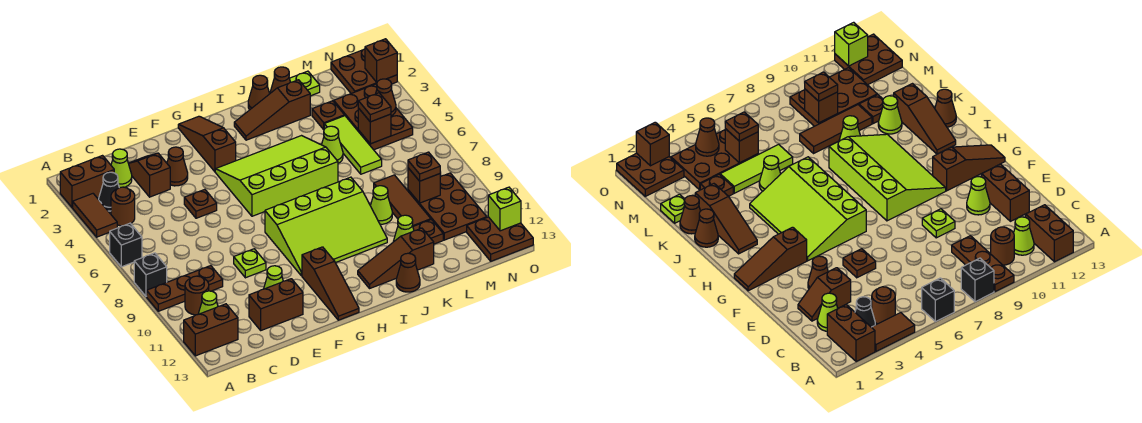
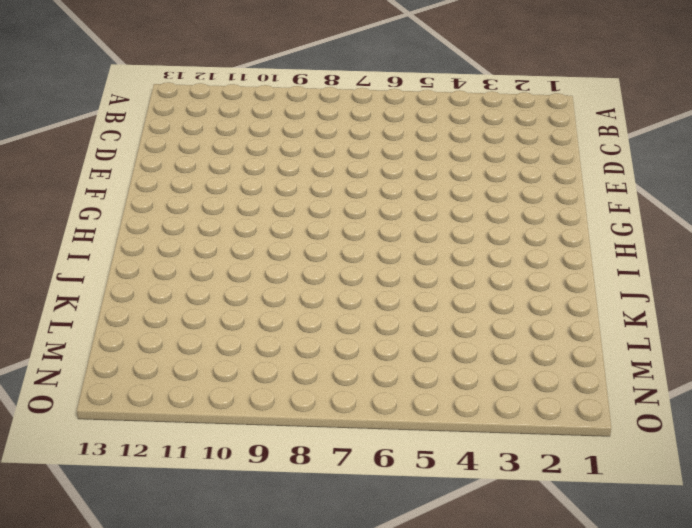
none -> brown brick A2:B2 level 1
none -> brown tile A3:A4 level 1
none -> black brick A6 level 1
none -> black brick A8 level 1

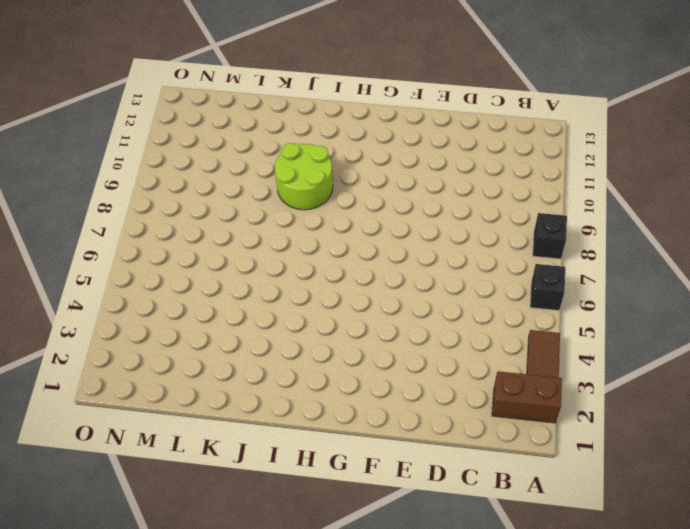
lime round brick I9:J10 level 1 -> lime slope G8:J10 level 1 top 8
none -> brown plate A9:C9 level 1
none -> brown brick A12:B12 level 1
none -> black cone B3 level 1
none -> brown round brick B4 level 1

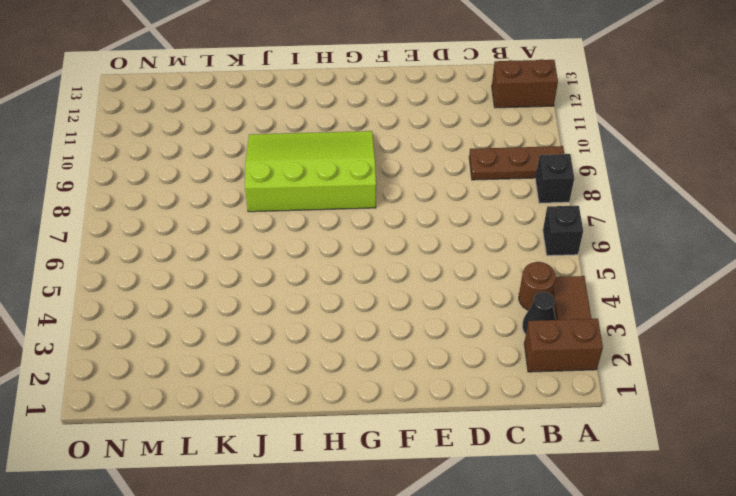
none -> brown round brick B10 level 1
none -> lime cone B11 level 1
none -> lime cone C2 level 1
none -> brown slope D2:D3 level 1 top 3

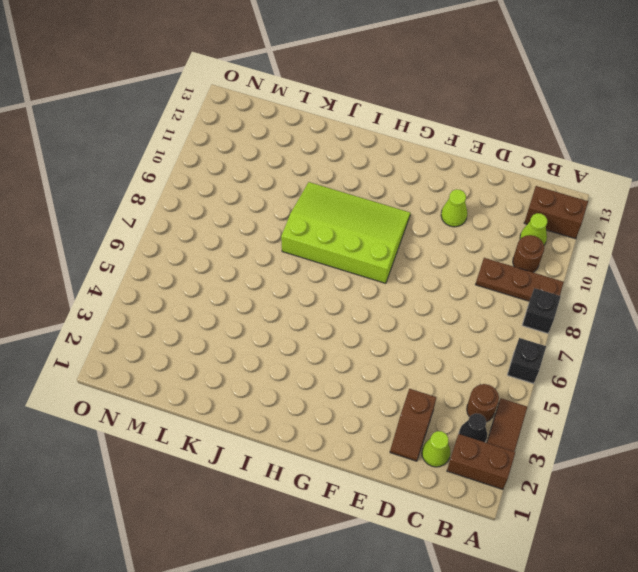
none -> brown brick D12:E12 level 1
none -> brown cone E3 level 1
none -> brown plate E5 level 1
none -> lime plate E9 level 1

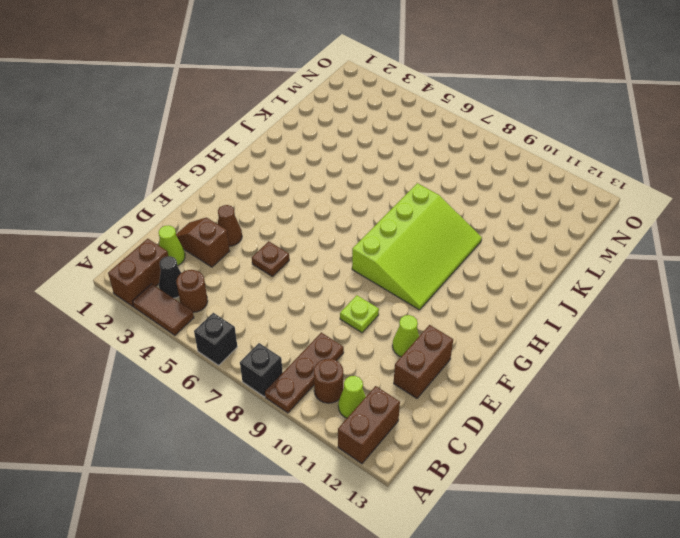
none -> brown slope G1:G3 level 1 top 3
none -> lime slope G4:J6 level 1 top 6
none -> brown slope G11:G13 level 1 top 11
none -> brown slope I2:K2 level 1 top K

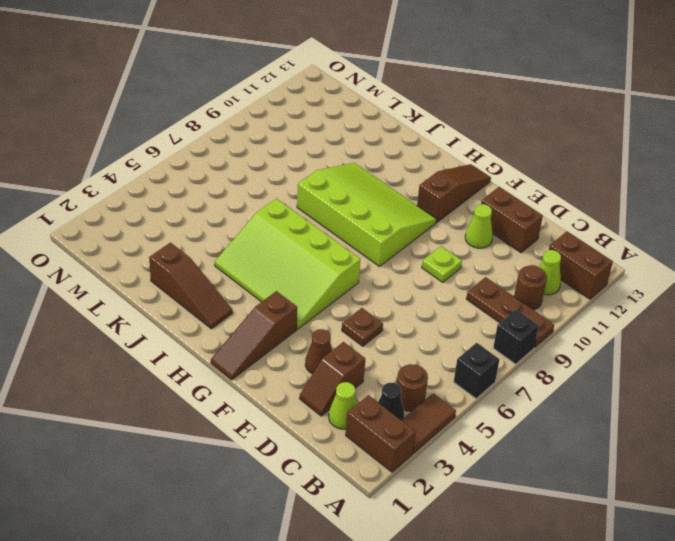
none -> brown slope I12:K12 level 1 top K
none -> brown cone J1 level 1
none -> brown cone J13 level 1
none -> brown cone K1 level 1

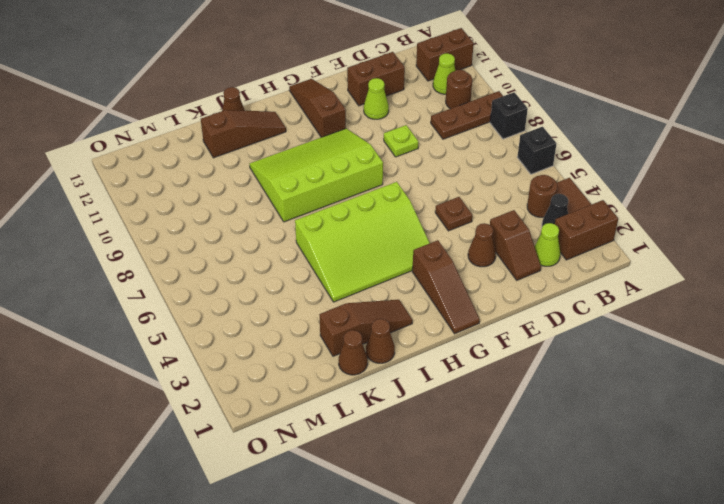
none -> lime cone K5 level 1
none -> lime cone K9 level 1
none -> lime cone K11 level 1
none -> lime plate L1 level 1

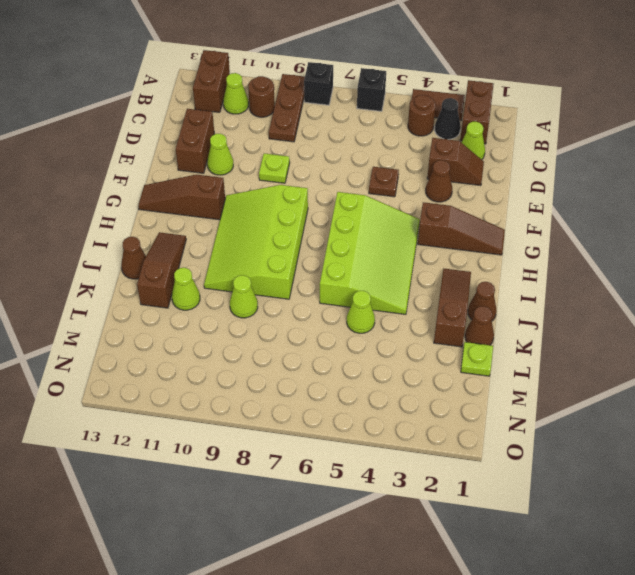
none -> brown plate L3 level 1
none -> lime tile L4:L6 level 1
none -> brown tile L8:L10 level 1
none -> brown plate L11 level 1

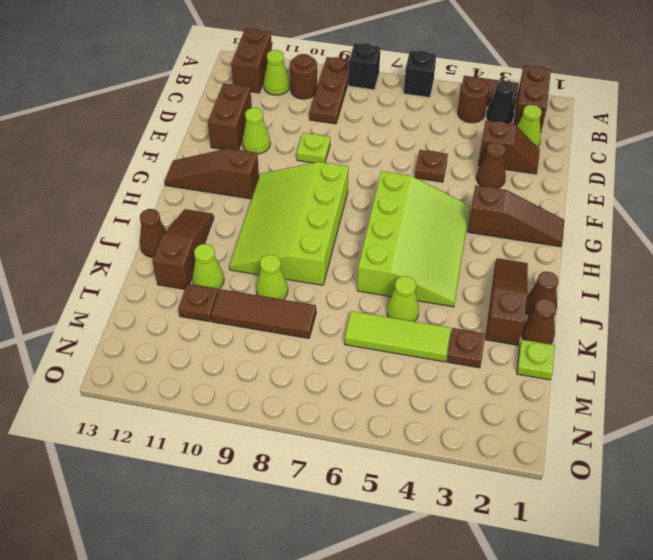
none -> brown plate M3:N5 level 1
none -> brown plate M9:N11 level 1
none -> brown plate N1:O2 level 1
none -> brown plate N12:O13 level 1

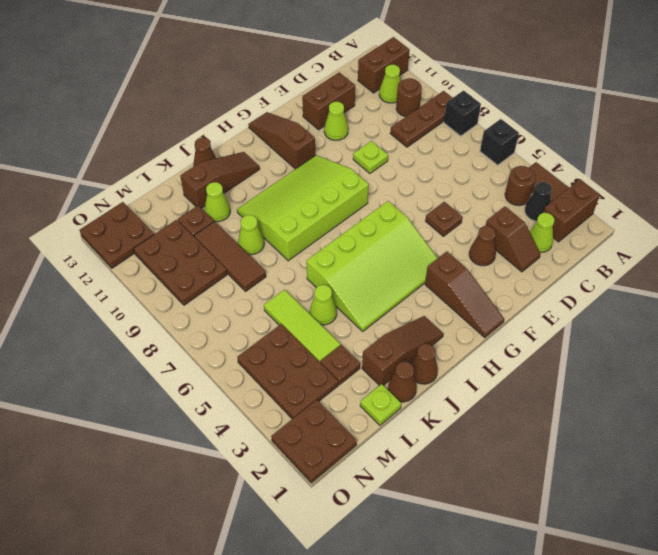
none -> brown brick M5 level 2
none -> brown brick M9 level 2
none -> brown cone N4 level 2
none -> brown brick O2 level 2

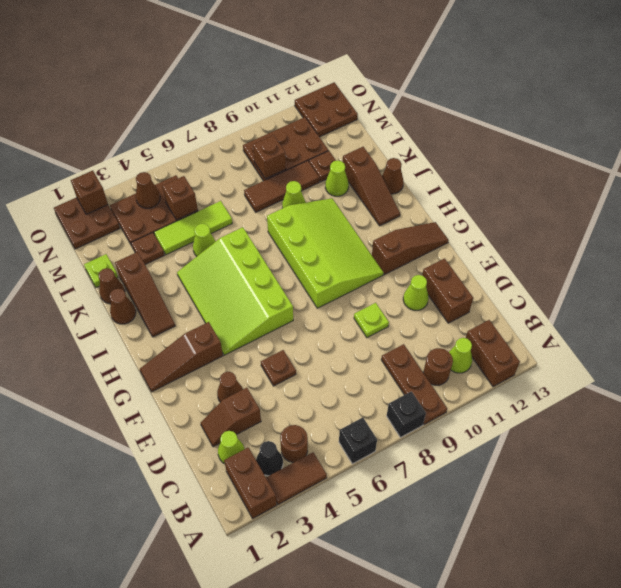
none -> lime brick O12 level 2
none -> brown plate M5 level 3
none -> brown plate M9 level 3

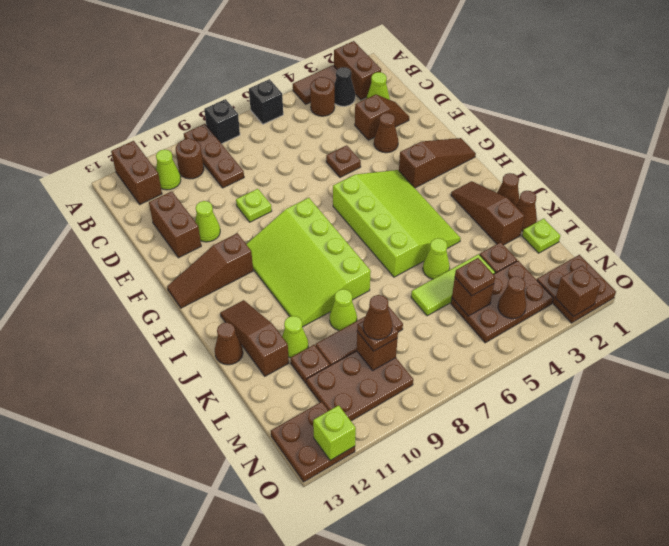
brown cone M9 level 4 -> none

